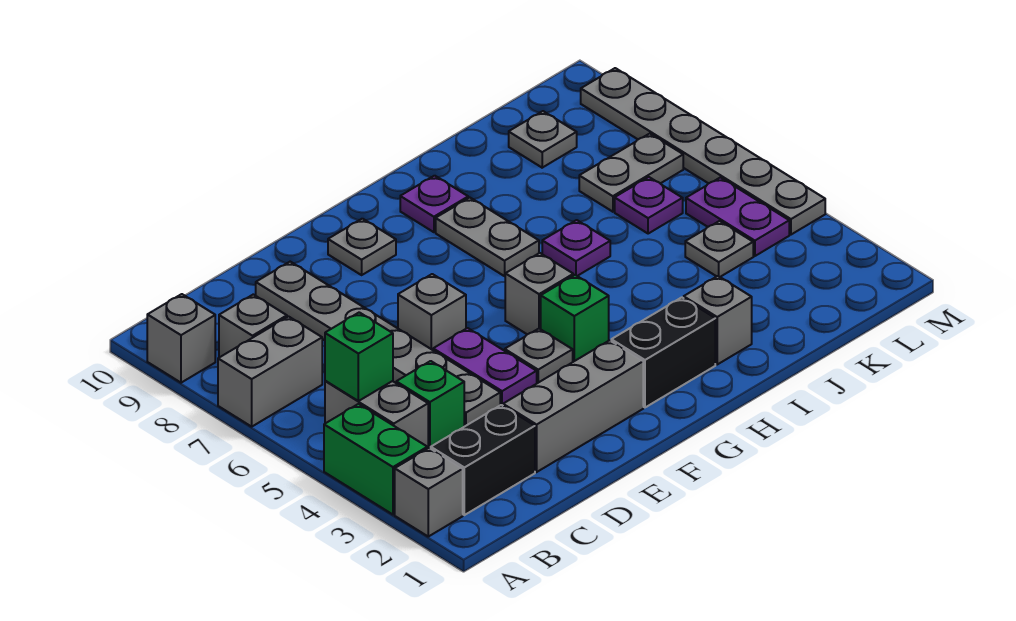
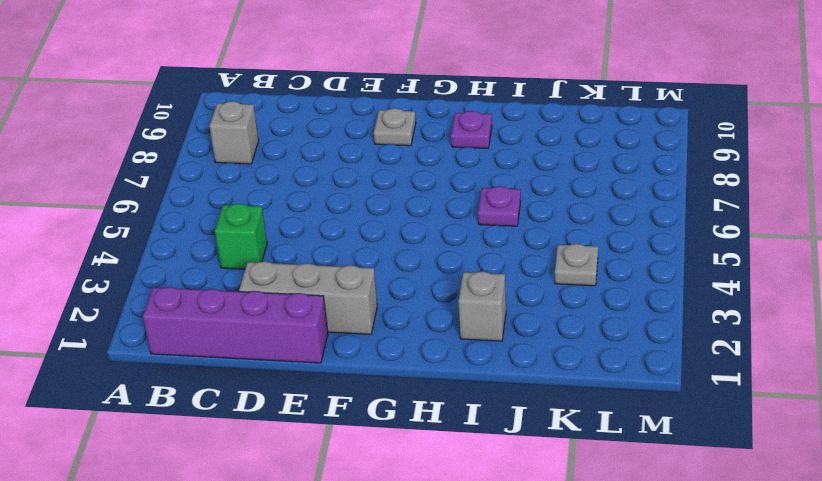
purple brick B1:E1 level 1 -> none
none -> grey brick A2 level 1
none -> green brick A3:A4 level 1
none -> grey brick A7:B7 level 1

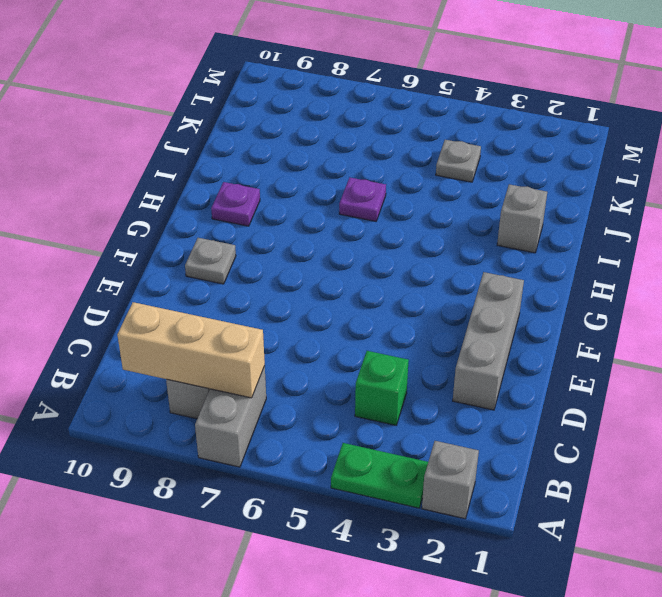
green plate A3:A4 level 1 -> green brick A3:A4 level 1
tan brick B7:B9 level 2 -> none
none -> grey brick A9 level 1
none -> black brick B2:C2 level 1
none -> grey brick B4:B5 level 1

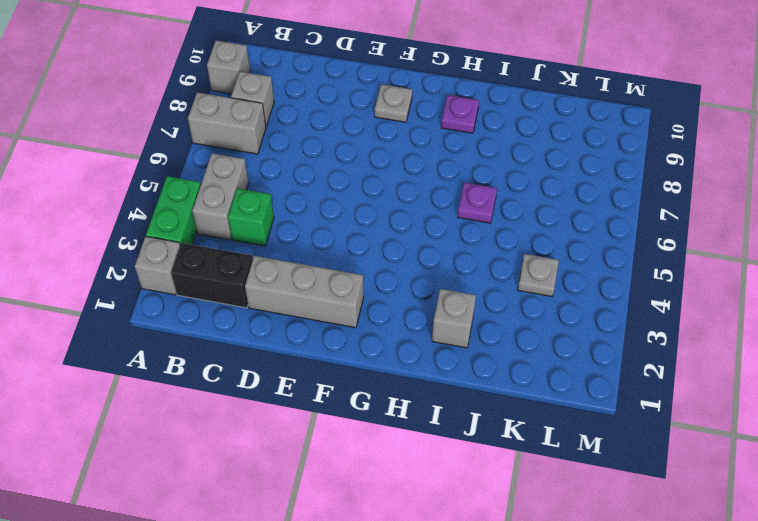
none -> grey plate D4:D9 level 1
none -> purple plate E4:E5 level 1
none -> grey brick E6 level 1

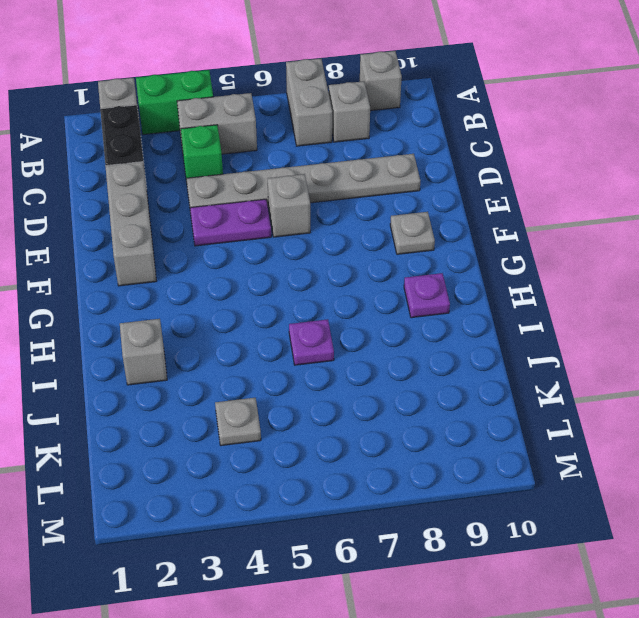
none -> grey plate F4 level 1
none -> black brick G2:H2 level 1
none -> green brick G4 level 1

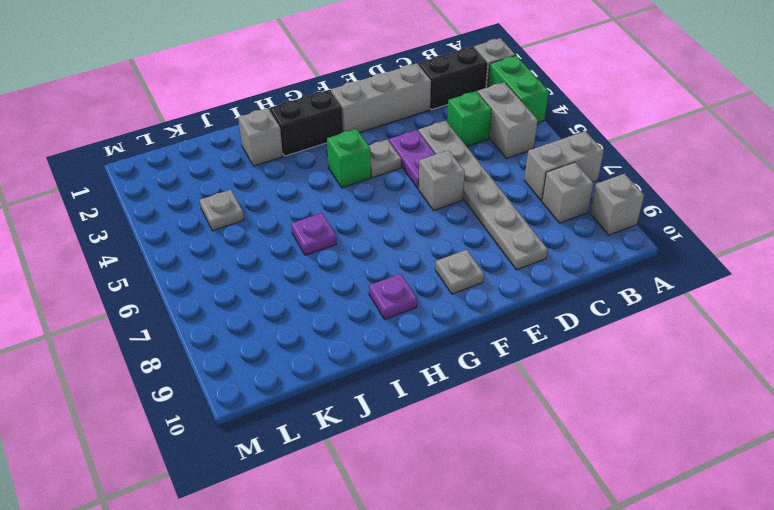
none -> grey brick G5 level 1
none -> grey plate H7:H8 level 1
none -> purple plate K6 level 1

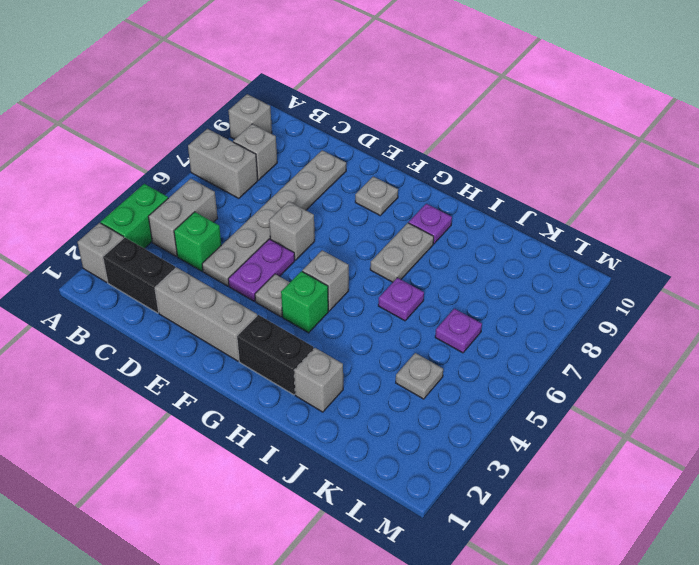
none -> grey plate K7:L7 level 1
none -> grey plate K9 level 1
none -> purple plate L4:L5 level 1

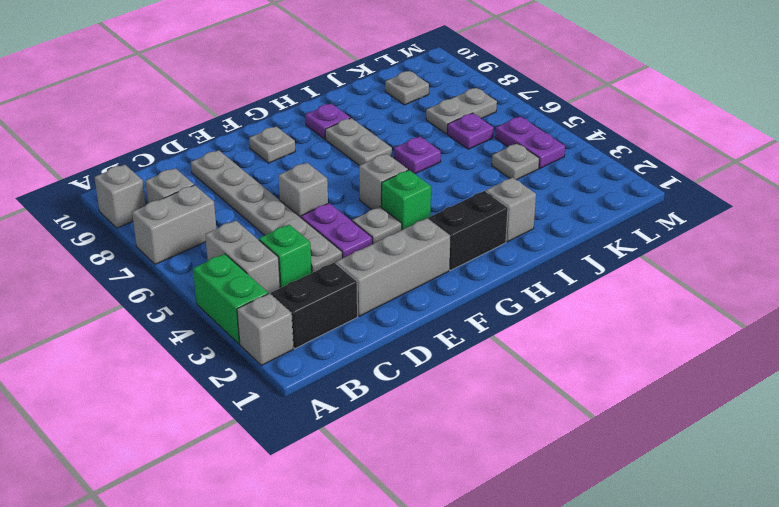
none -> grey plate M4:M9 level 1
none -> green brick B5 level 2

